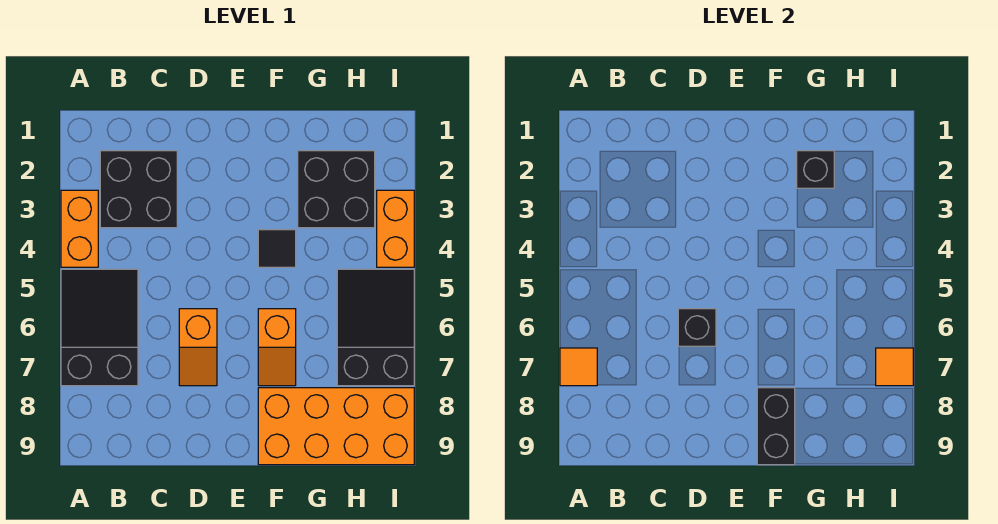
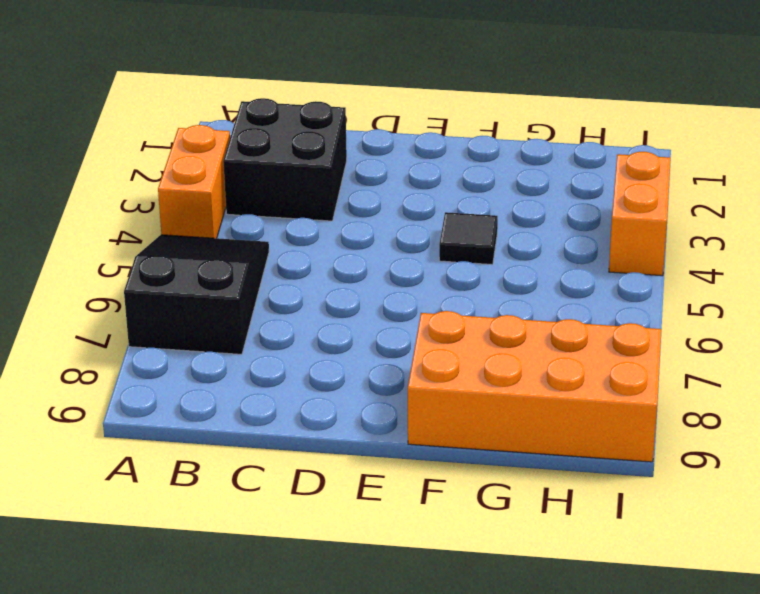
none -> orange slope D6:D7 level 1 top 6
none -> orange slope F6:F7 level 1 top 6
none -> black brick G2:H3 level 1

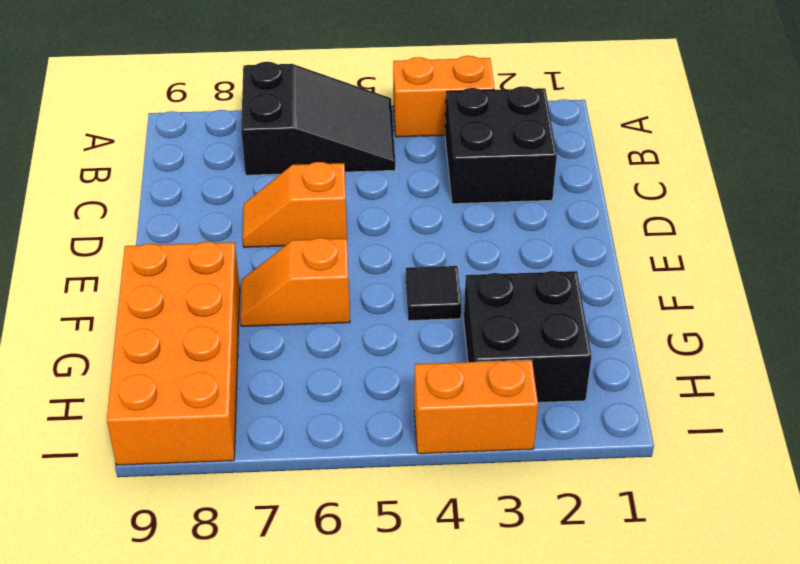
none -> black slope H5:I7 level 1 top 7
none -> orange tile A7 level 2
none -> black brick D6 level 2

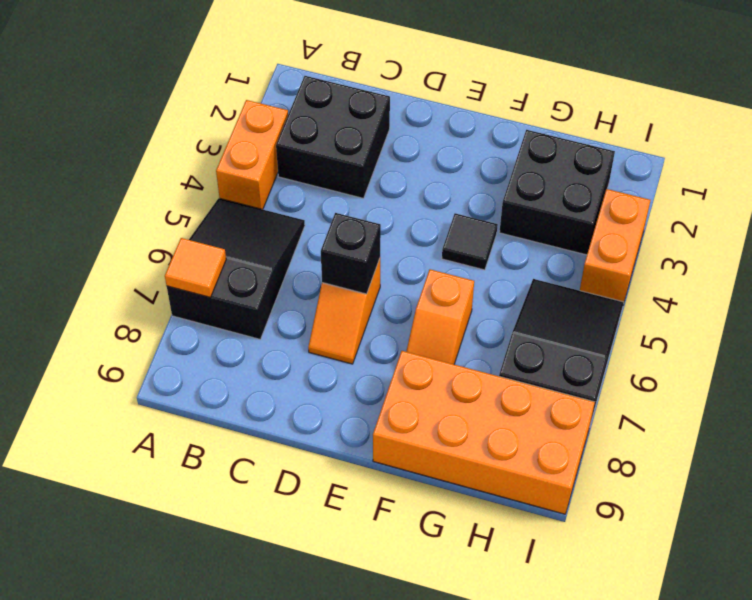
none -> black brick F8:F9 level 2
none -> black brick G2 level 2
none -> orange tile I7 level 2

